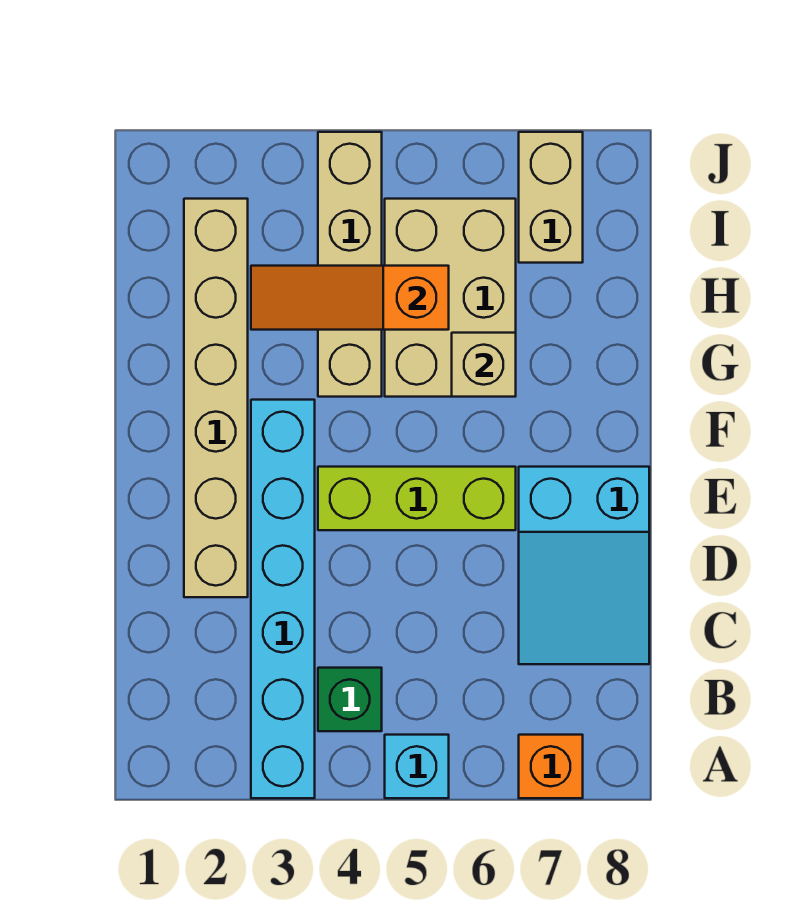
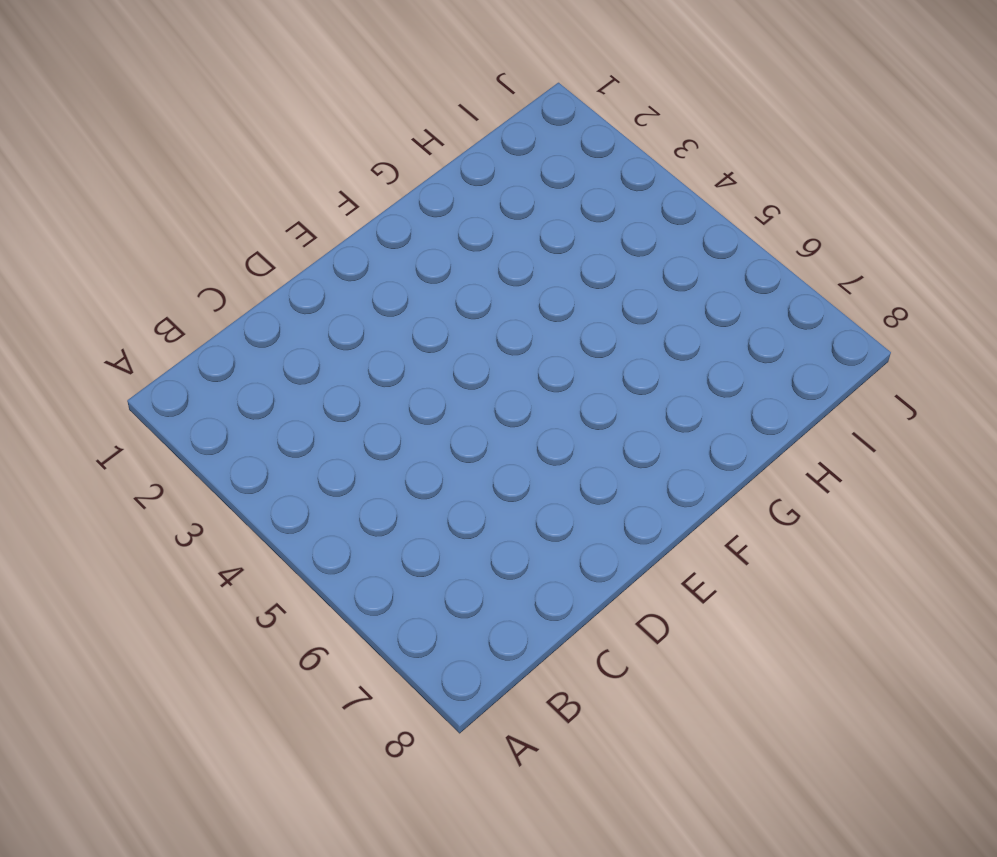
none -> cyan brick A3:F3 level 1
none -> cyan brick A5 level 1
none -> orange brick A7 level 1

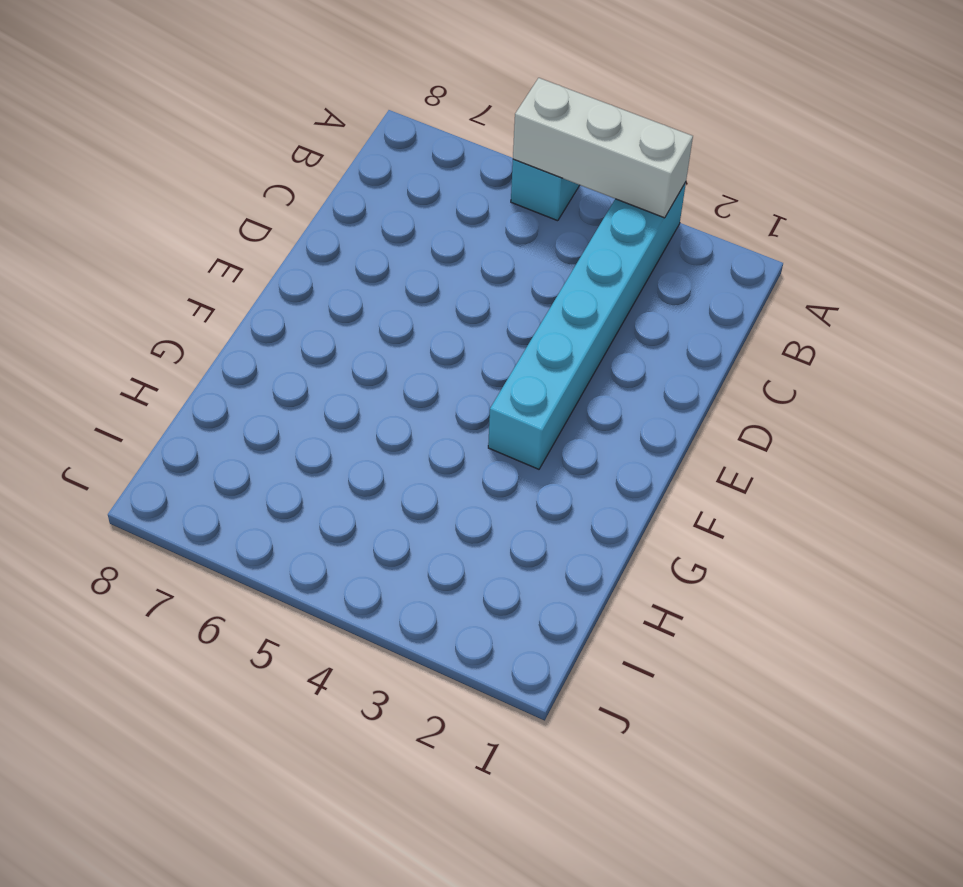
white brick A3:A5 level 2 -> none
none -> orange brick A7 level 1
none -> green brick B4 level 1
none -> cyan slope C7:E8 level 1 top E

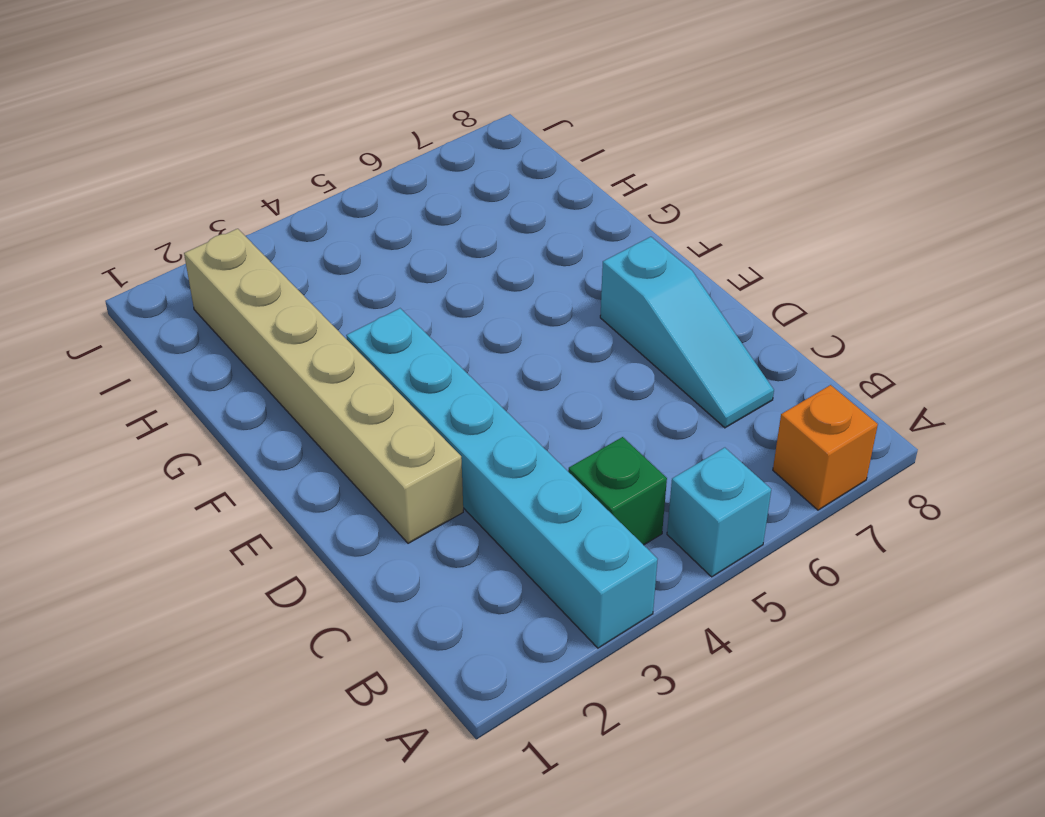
cyan slope C7:E7 level 1 top E -> cyan slope C7:E8 level 1 top E
none -> lime brick E4:E6 level 1
none -> tan brick G4:J4 level 1
none -> tan brick G5:I6 level 1

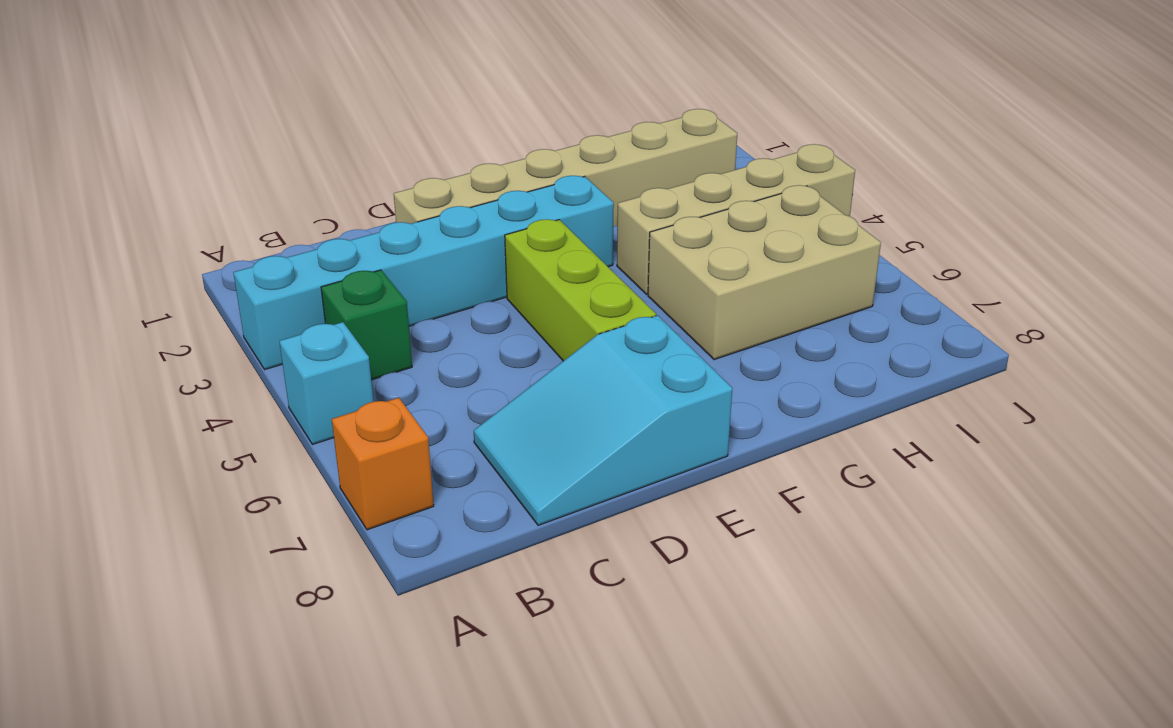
none -> tan brick I7:J7 level 1
none -> tan brick G6 level 2
none -> orange slope H3:H5 level 2 top 5

